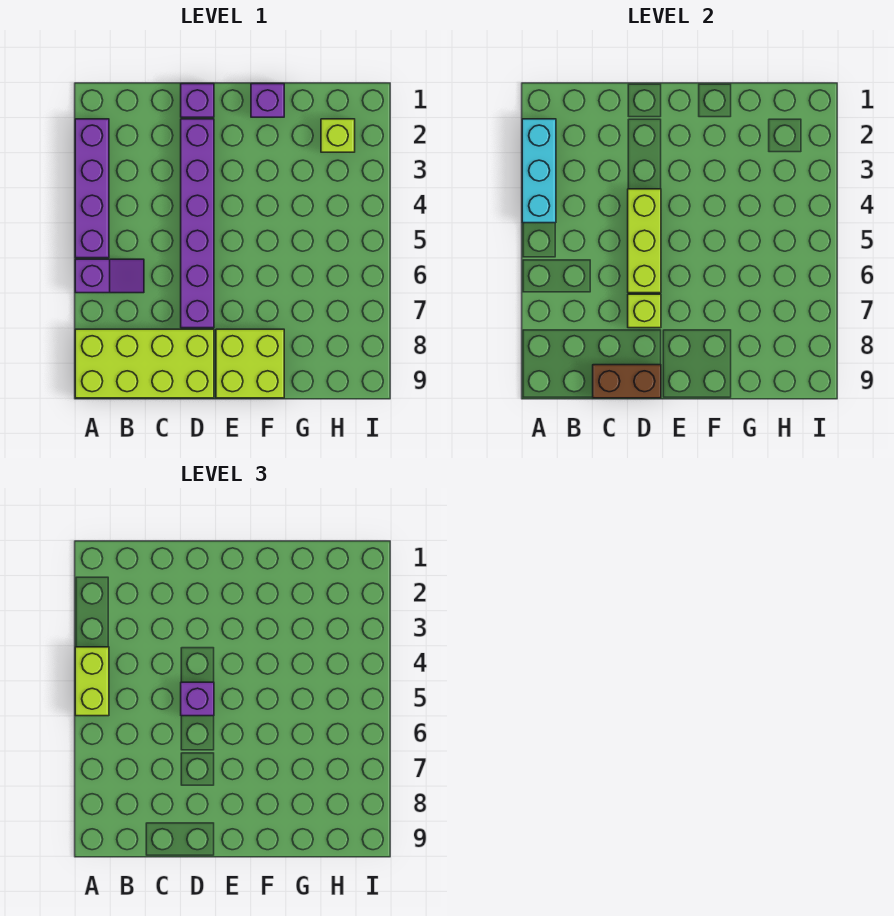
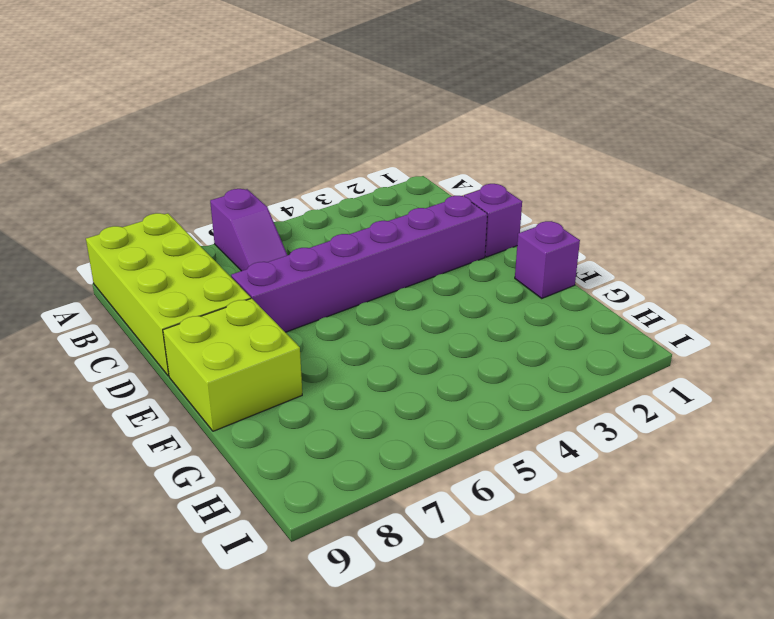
none -> purple brick A2:A5 level 1
none -> lime brick H2 level 1
none -> cyan brick A2:A4 level 2

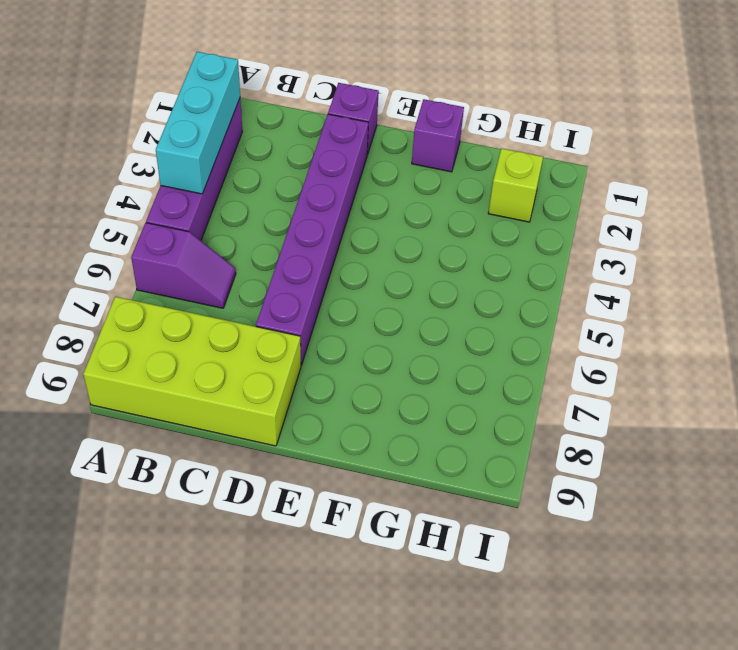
none -> lime brick E8:F9 level 1
none -> brown brick C9:D9 level 2
none -> lime brick D4:D6 level 2

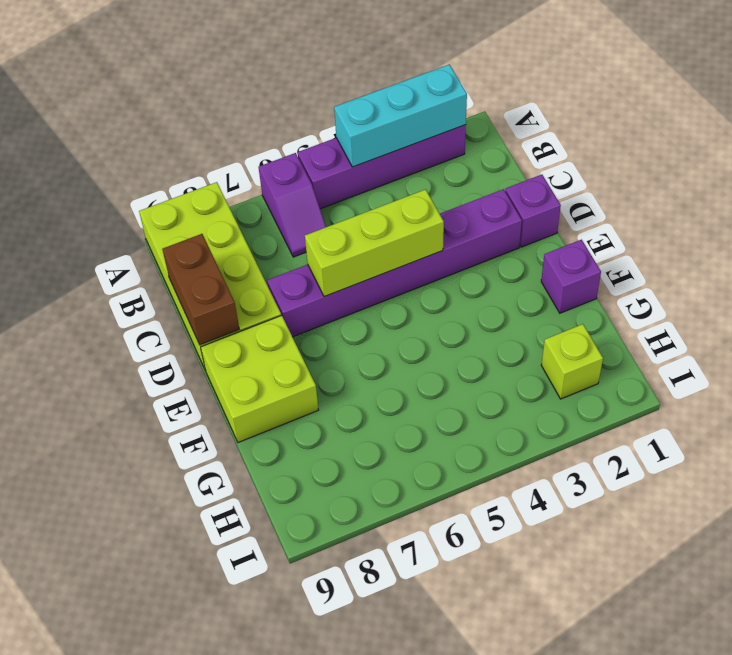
none -> lime brick D7 level 2
none -> lime brick A4:A5 level 3
none -> purple brick D5 level 3

